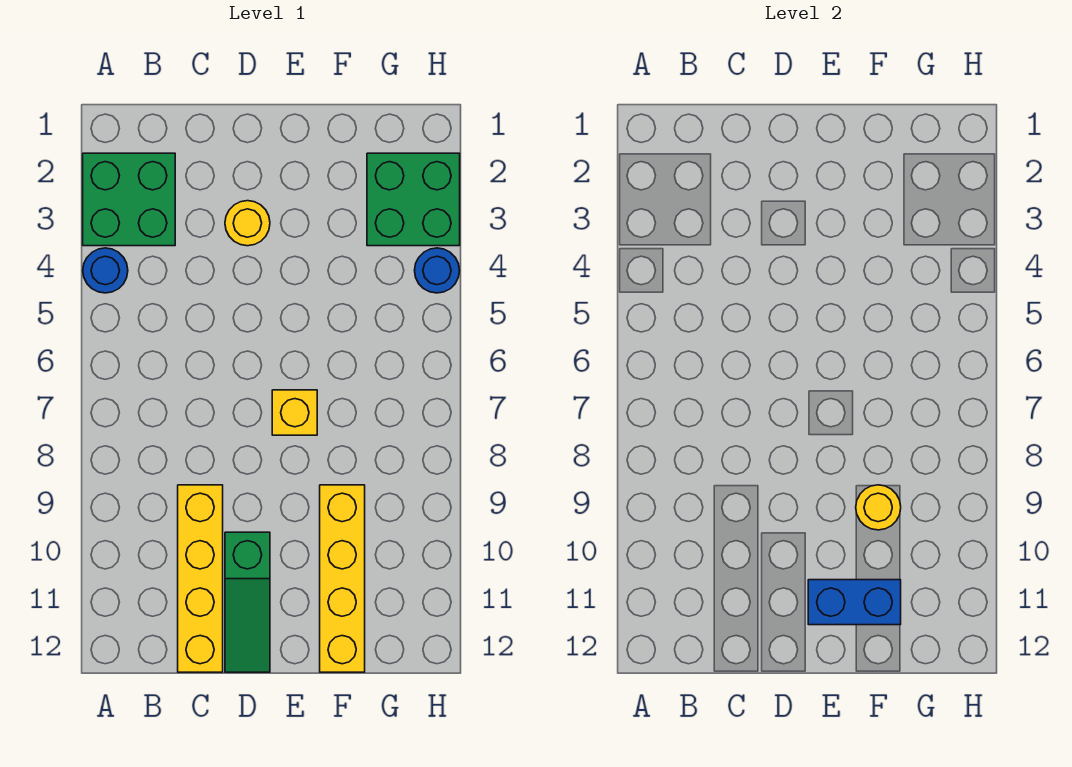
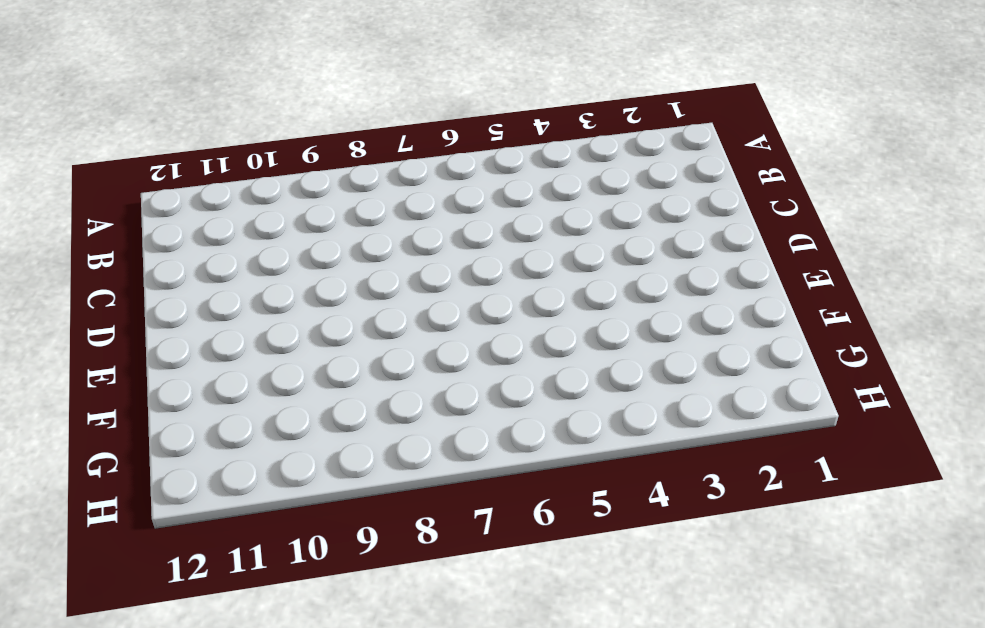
none -> green brick A2:B3 level 1
none -> blue round brick A4 level 1

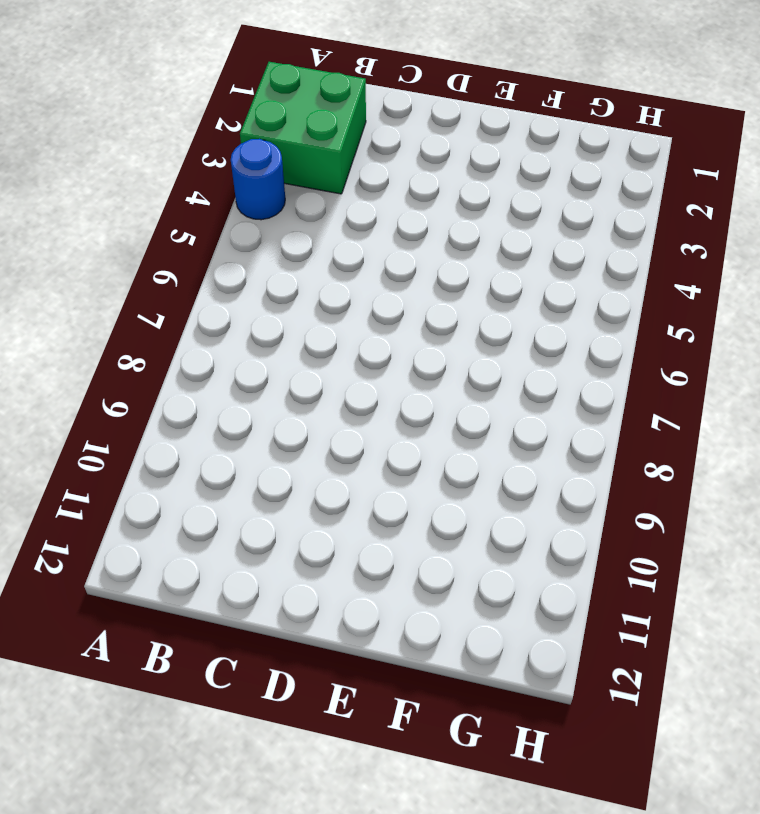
none -> yellow brick C9:C12 level 1
none -> yellow round brick D3 level 1

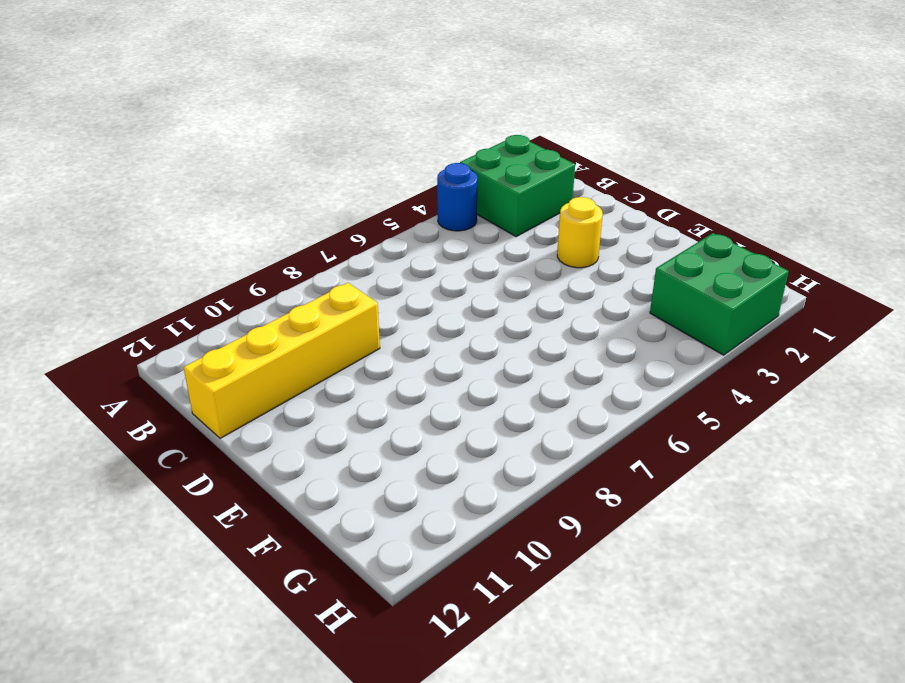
none -> green slope D10:D12 level 1 top 10
none -> yellow brick E7 level 1

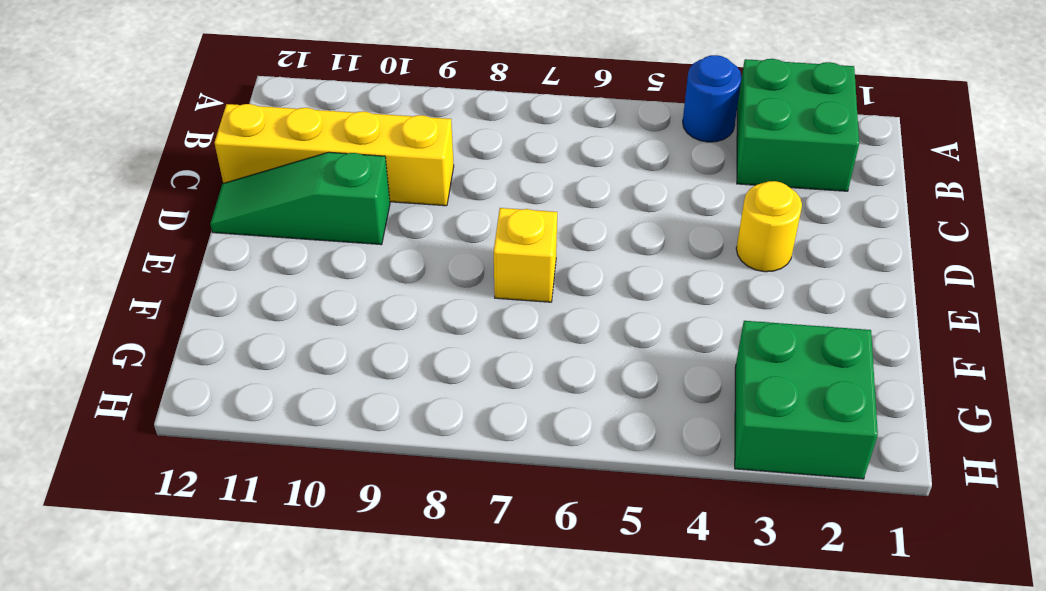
none -> yellow brick F9:F12 level 1
none -> blue round brick H4 level 1

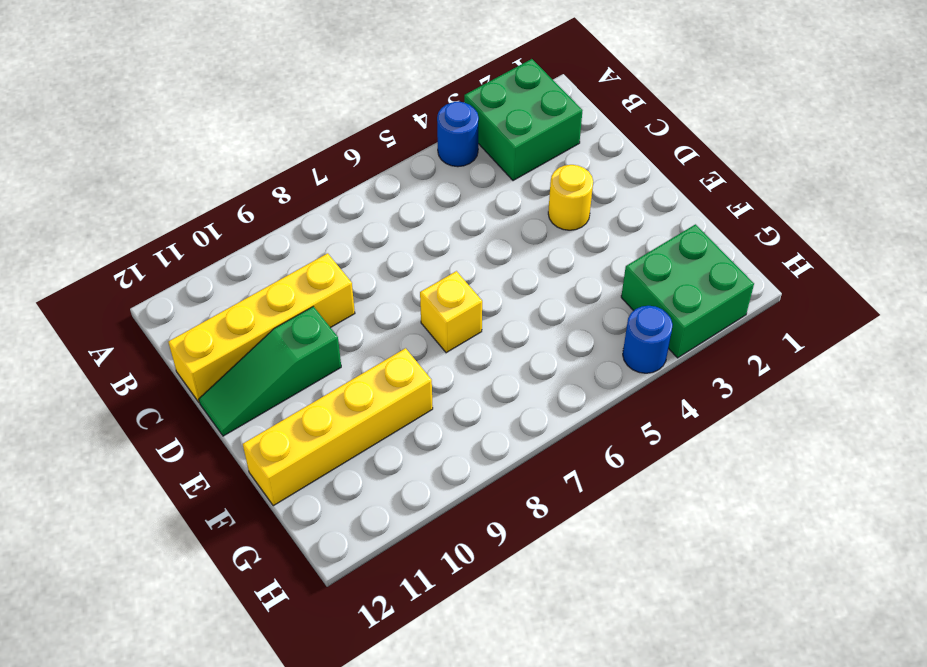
none -> blue brick E11:F11 level 2
none -> yellow round brick F9 level 2

